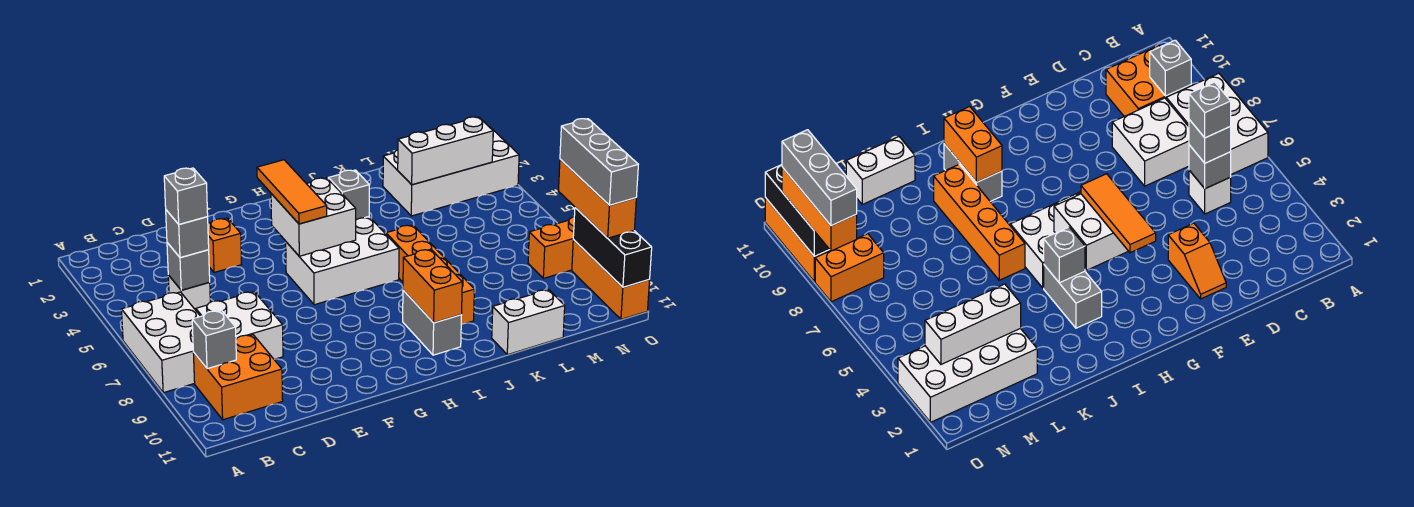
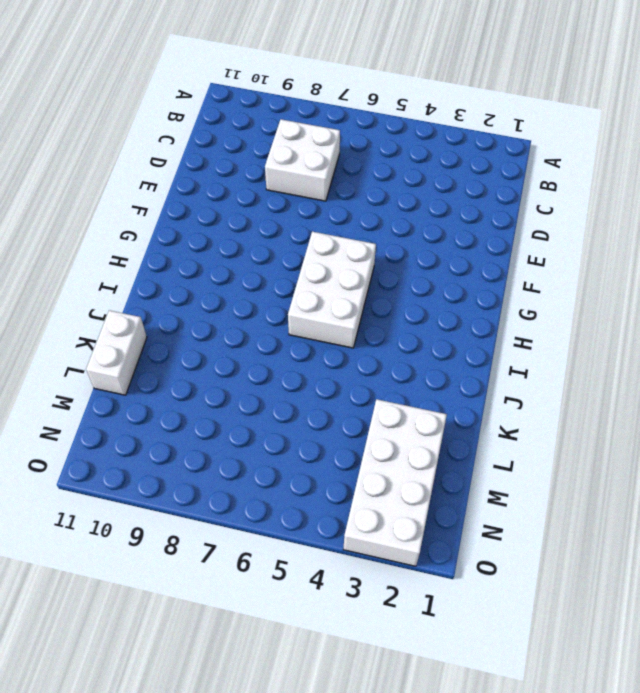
none -> white brick A6:B8 level 1
none -> orange brick B9:C10 level 1
none -> white brick C5 level 1

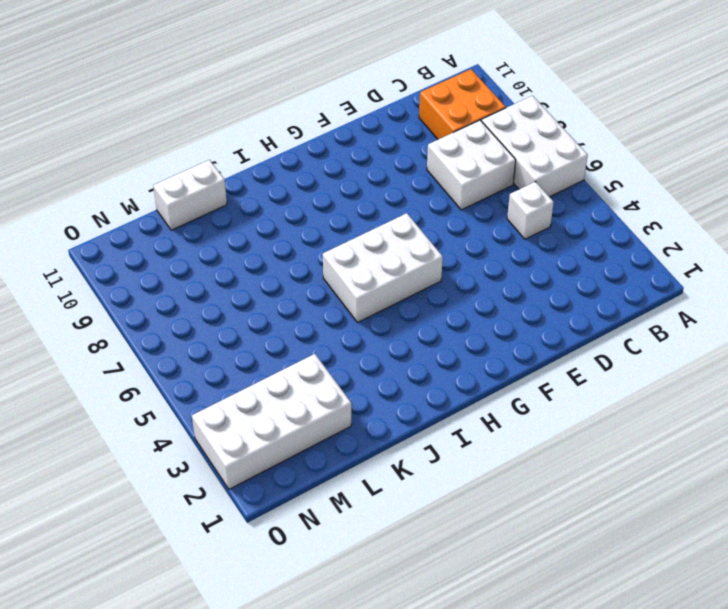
none -> orange slope E2:E3 level 1 top 3
none -> grey brick I3:I4 level 1
none -> grey brick I9:I10 level 1

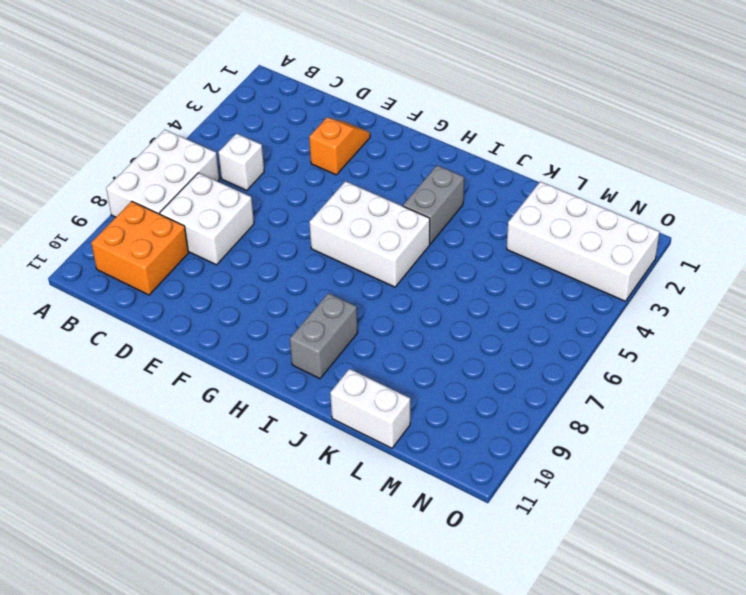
none -> orange brick J6:J9 level 1
none -> orange brick N8:O8 level 1
none -> orange brick O9:O11 level 1

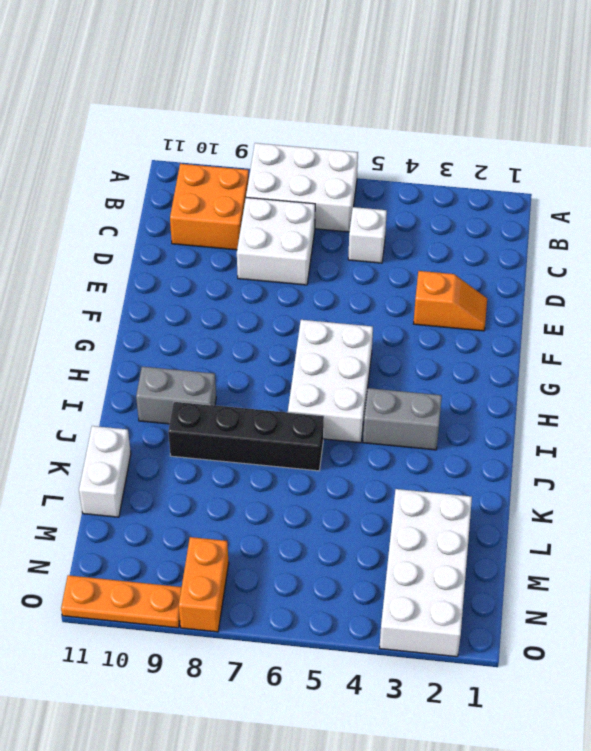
black brick J6:J9 level 1 -> orange brick J6:J9 level 1
orange plate O9:O11 level 1 -> orange brick O9:O11 level 1
none -> grey brick B9 level 2
none -> grey brick C5 level 2
none -> white brick G4:H5 level 2

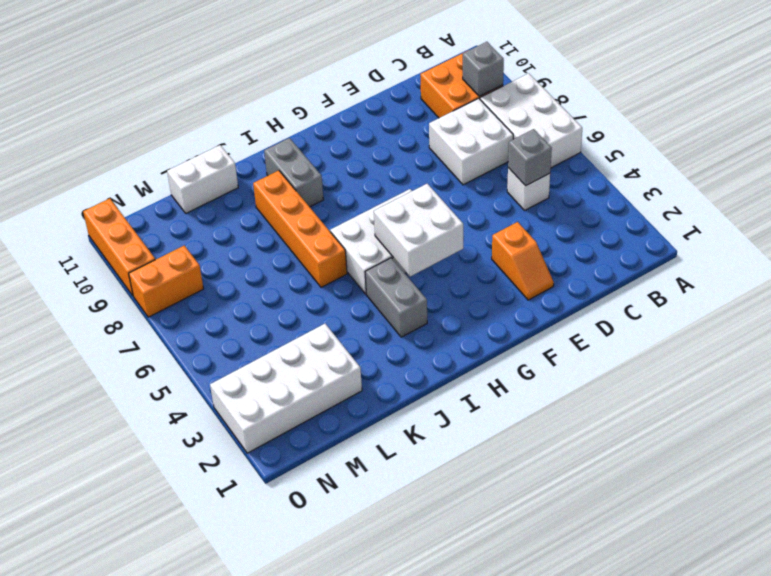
none -> grey brick I4 level 2
none -> orange brick I9:I10 level 2
none -> white brick L3:N3 level 2

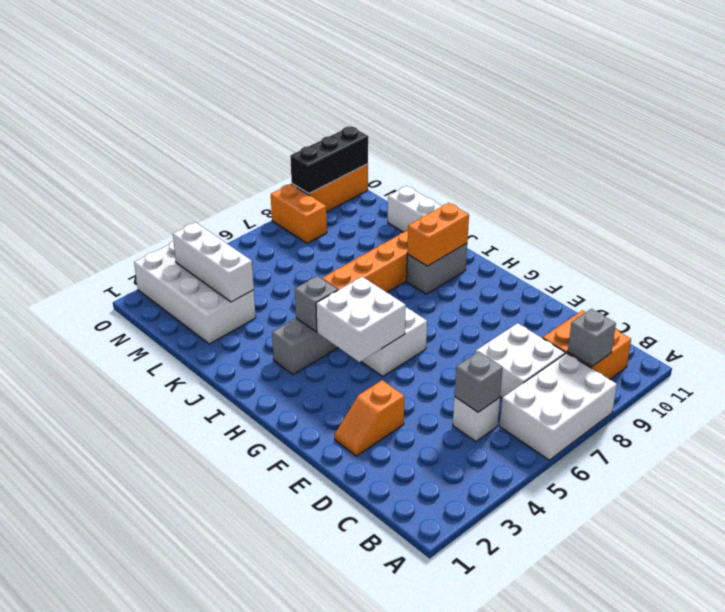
none -> grey brick C5 level 3
none -> orange tile G3:G5 level 3
none -> orange brick O8:O10 level 3

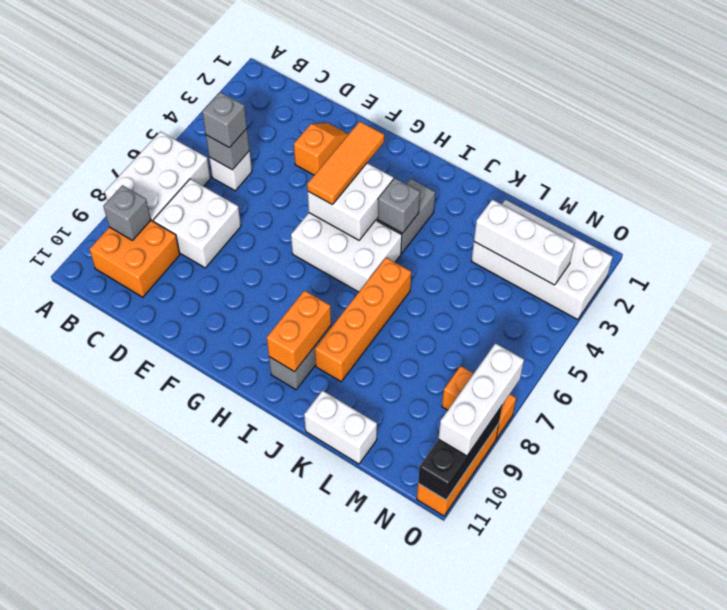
white brick O8:O10 level 3 -> orange brick O8:O10 level 3
none -> grey brick C5 level 4
none -> grey brick O8:O10 level 4

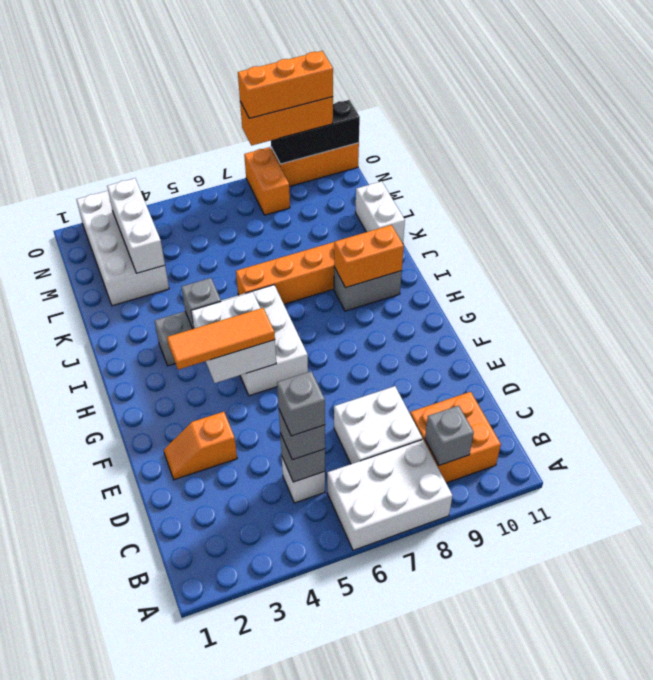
orange brick O8:O10 level 4 -> grey brick O8:O10 level 4

